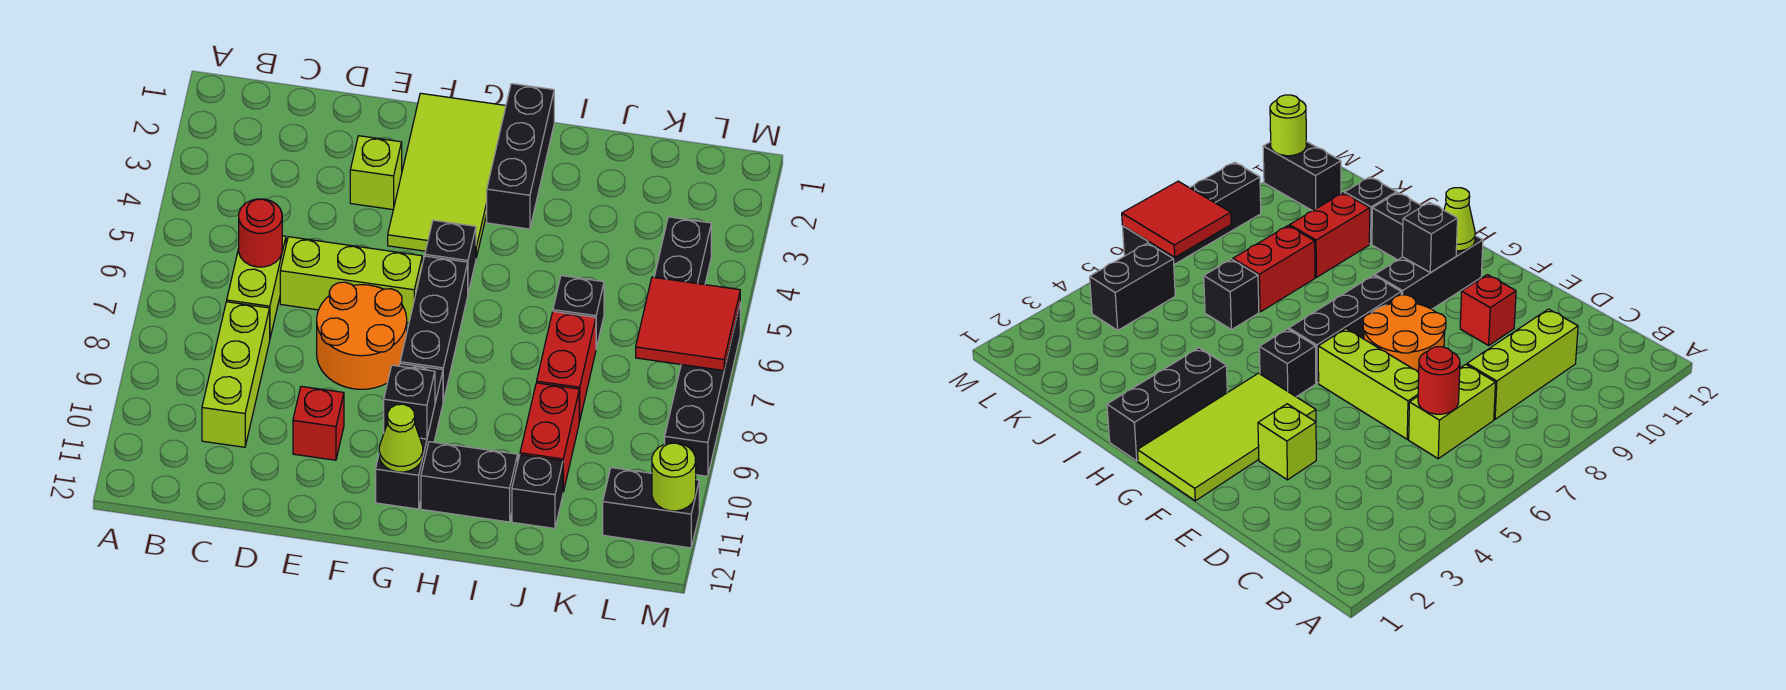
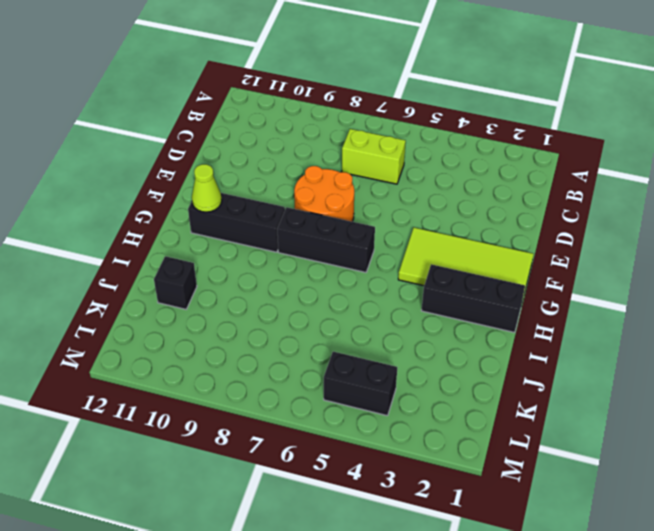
none -> lime brick C8:C10 level 1
none -> lime brick D6:F6 level 1
none -> lime brick E3 level 1

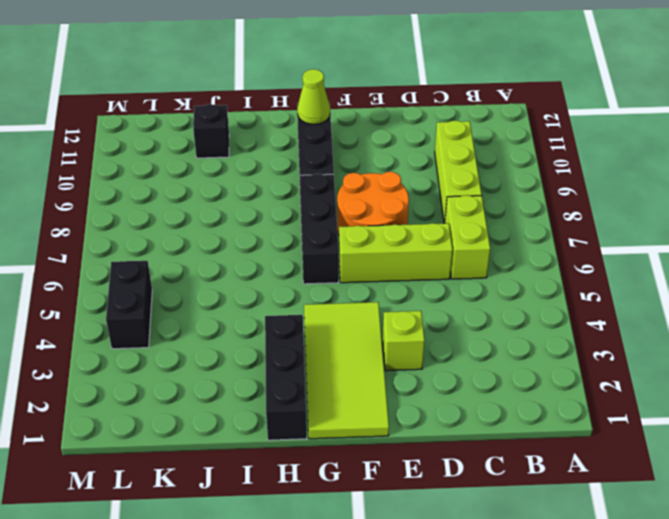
none -> red brick E10 level 1
none -> black brick G5 level 1
none -> black brick H11:I11 level 1

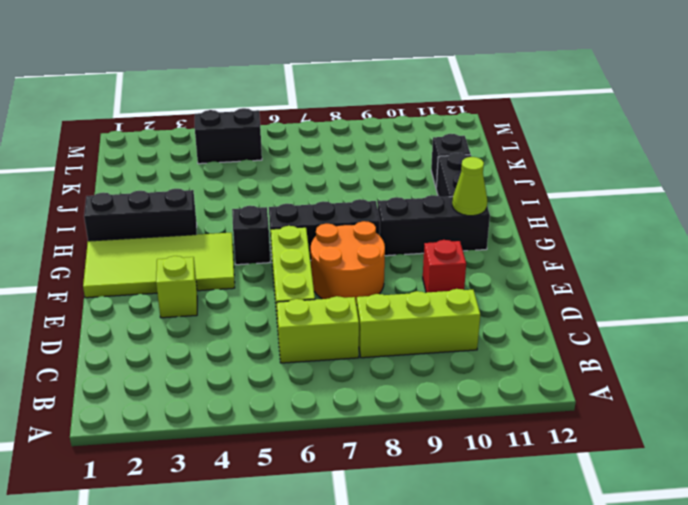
none -> black brick J6 level 1
none -> red brick J7:J8 level 1
none -> red brick J9:J10 level 1

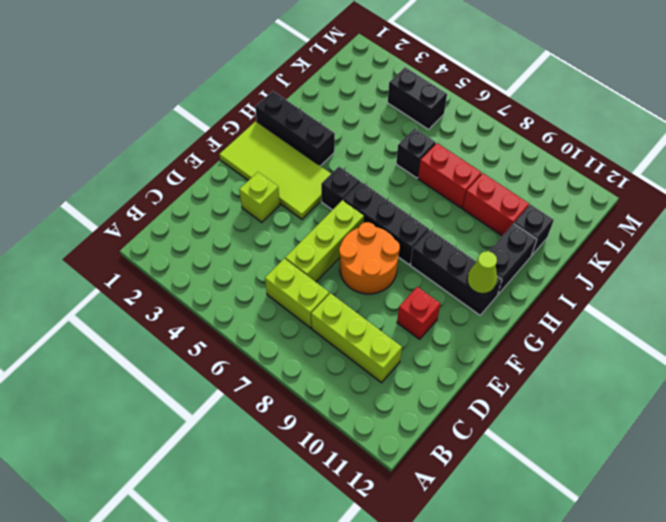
none -> black brick L11:M11 level 1
none -> black brick M6:M9 level 1
none -> red round brick C6 level 2

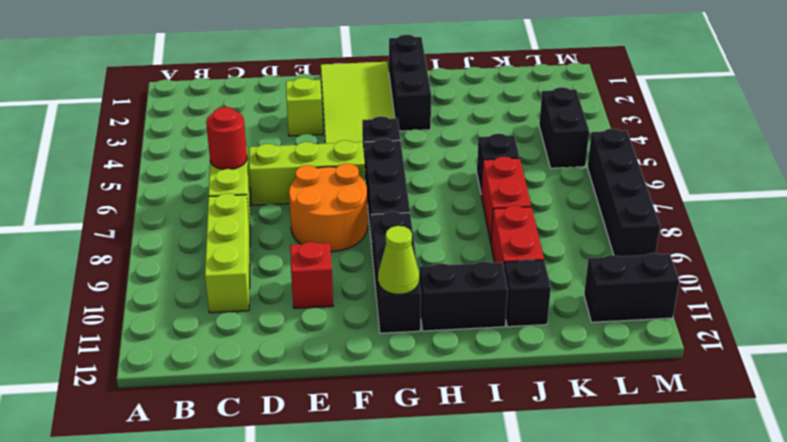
none -> black brick G10 level 2
none -> red tile L6:M7 level 2
none -> lime round brick M11 level 2

